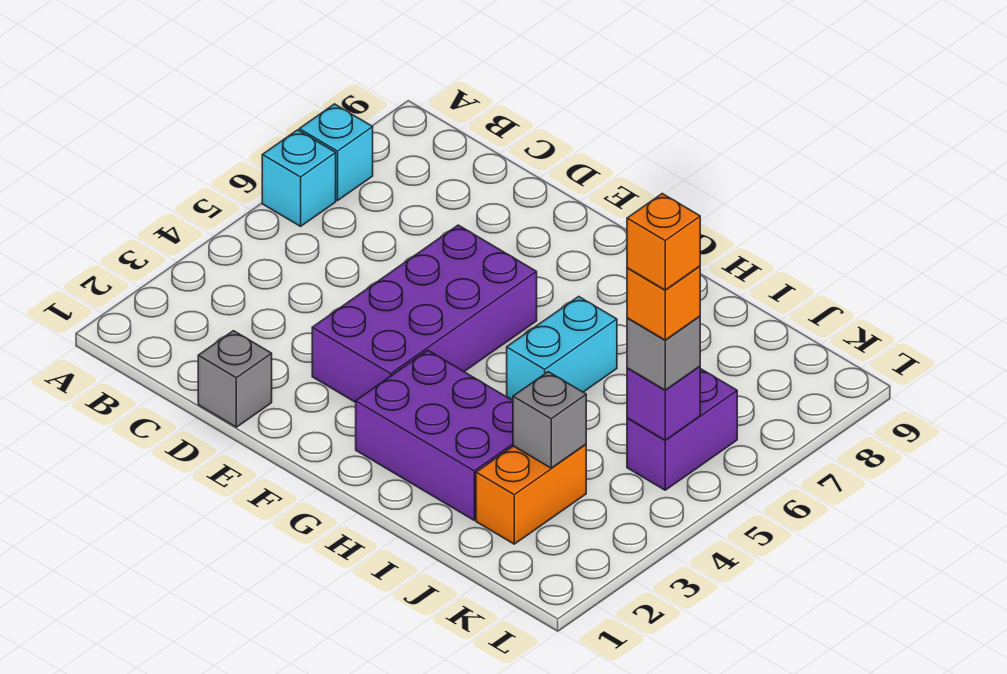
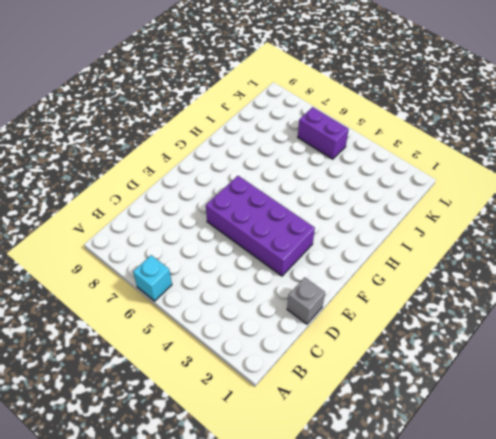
none -> cyan brick A7 level 1
none -> purple brick G2:I3 level 1
none -> cyan brick H5:H6 level 1

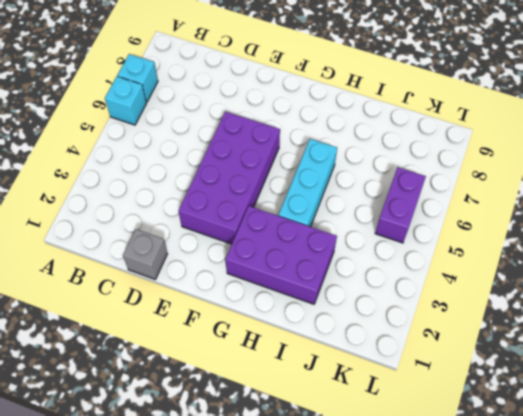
cyan brick H4:H6 level 1 -> cyan brick H5:H6 level 1
none -> orange brick J2:J3 level 1
none -> grey brick J3 level 2
none -> purple brick K5 level 2

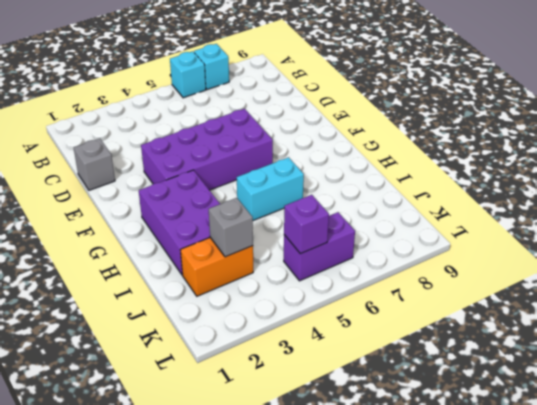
none -> grey brick K5 level 3
none -> orange brick K5 level 4
none -> orange brick K5 level 5

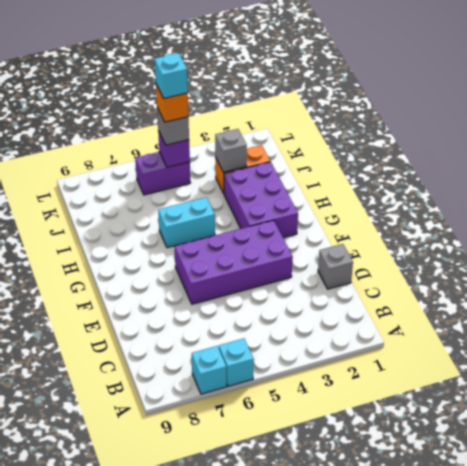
cyan brick K5 level 5 -> orange brick K5 level 5

